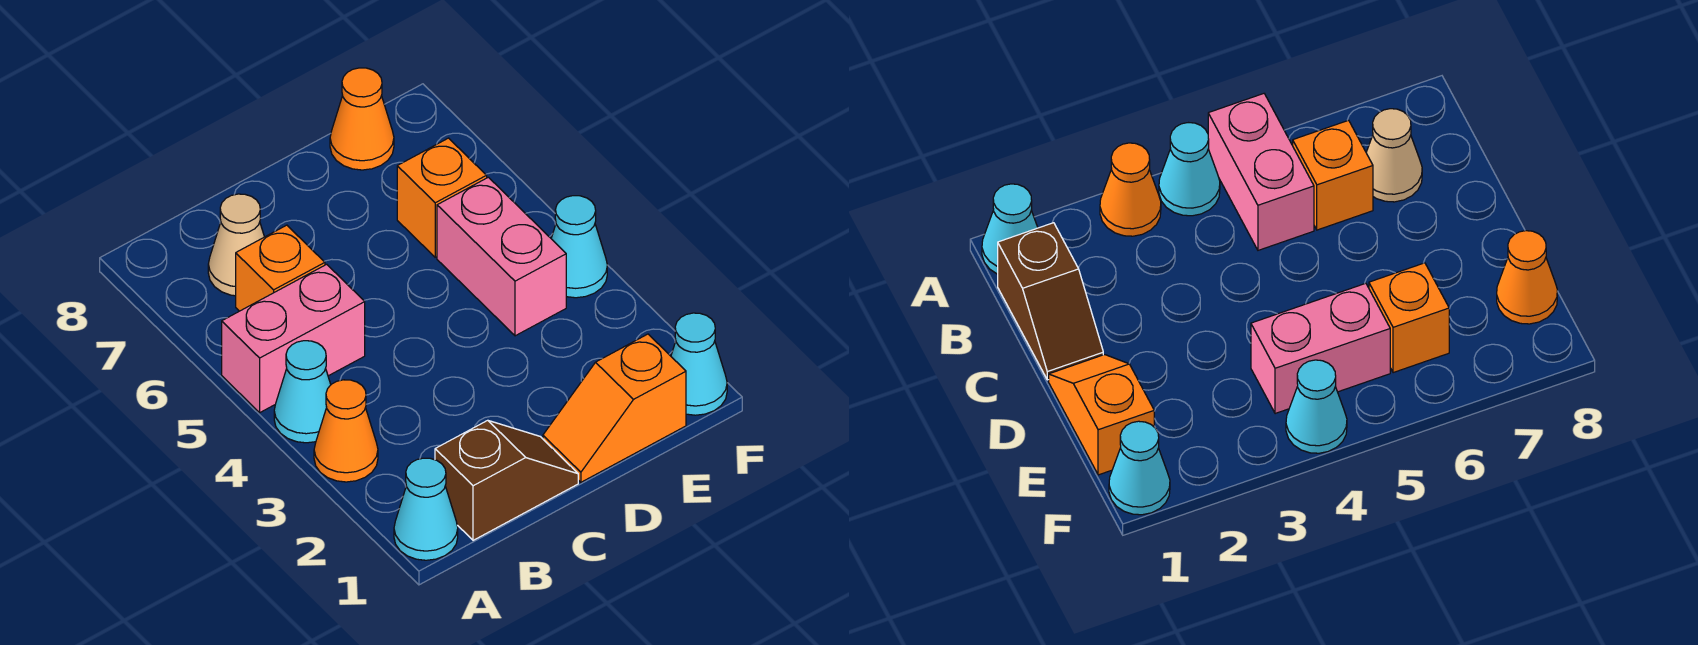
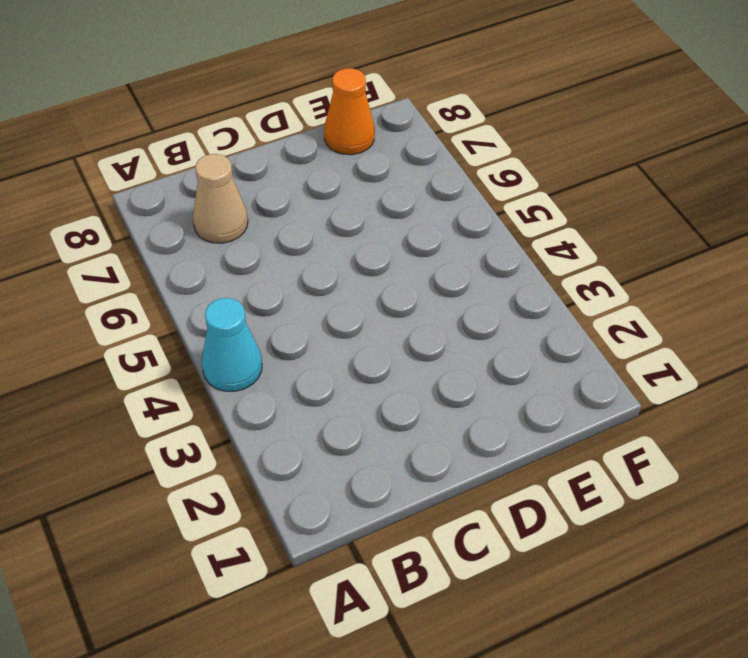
none -> cyan cone A1 level 1
none -> orange cone A3 level 1
none -> pink brick A5:B5 level 1

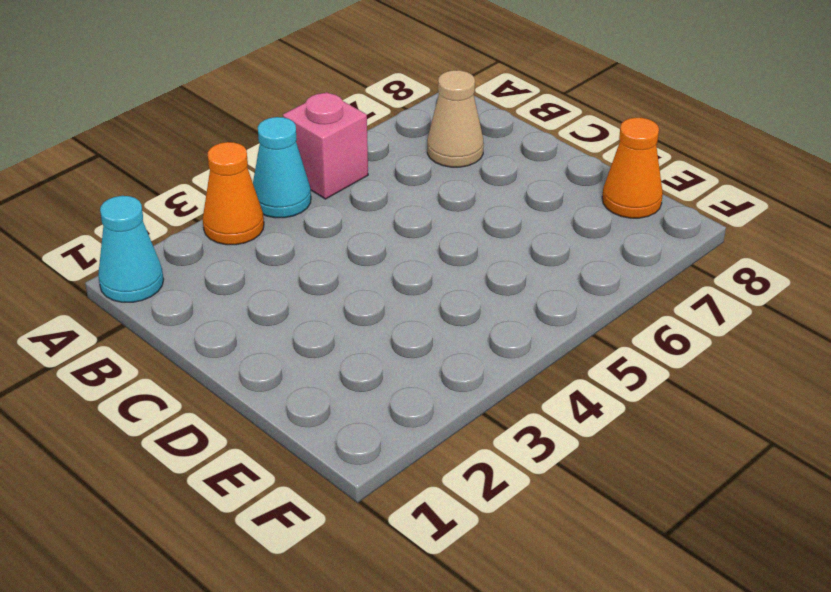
pink brick A5 level 1 -> pink brick A5:B5 level 1
none -> brown slope B1:C1 level 1 top B
none -> orange brick B6 level 1
none -> orange slope D1:E1 level 1 top E

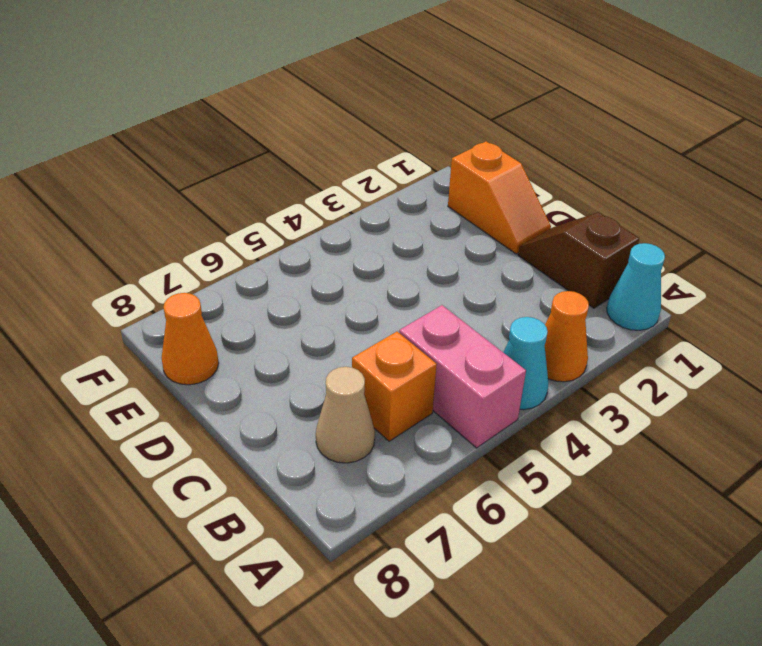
none -> pink brick E4:E5 level 1
none -> orange brick E6 level 1
none -> cyan cone F1 level 1

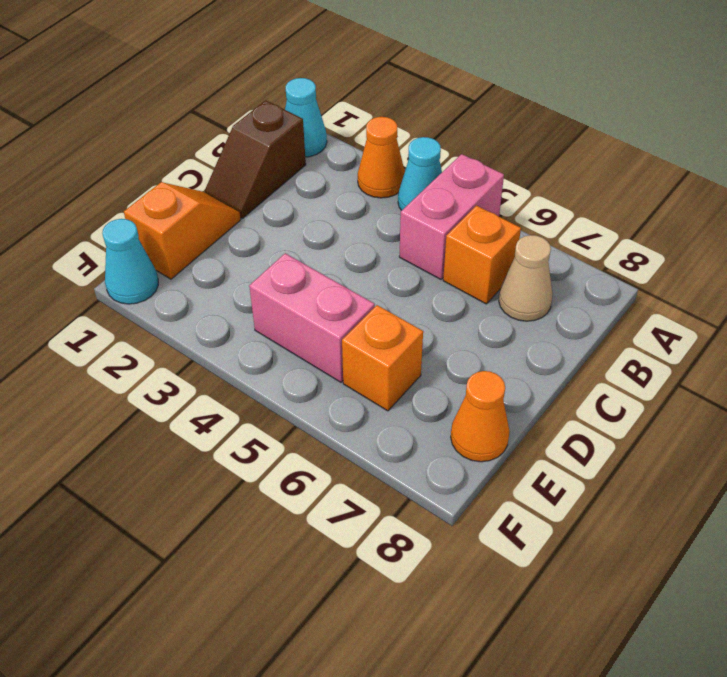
none -> cyan cone F4 level 1

